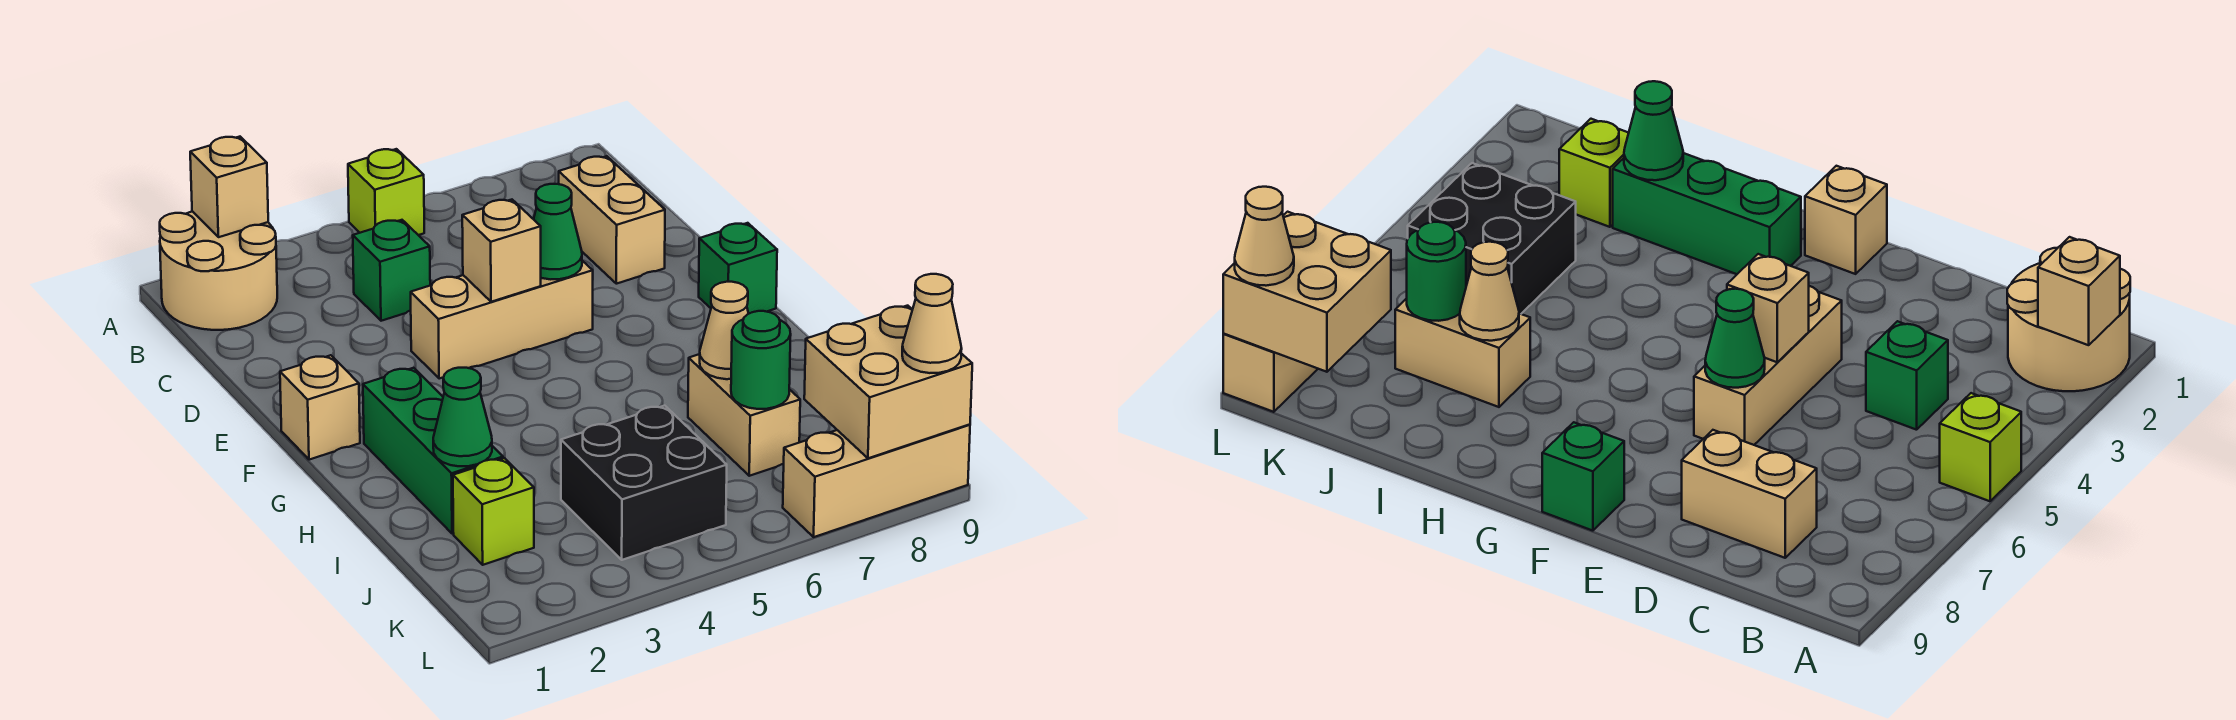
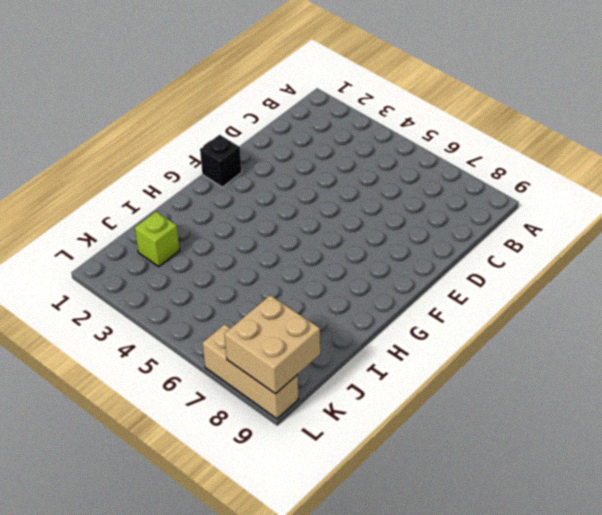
black brick F1 level 1 -> tan brick F1 level 1
none -> tan round brick A1:B2 level 1
none -> lime brick A5 level 1
none -> green brick C4 level 1

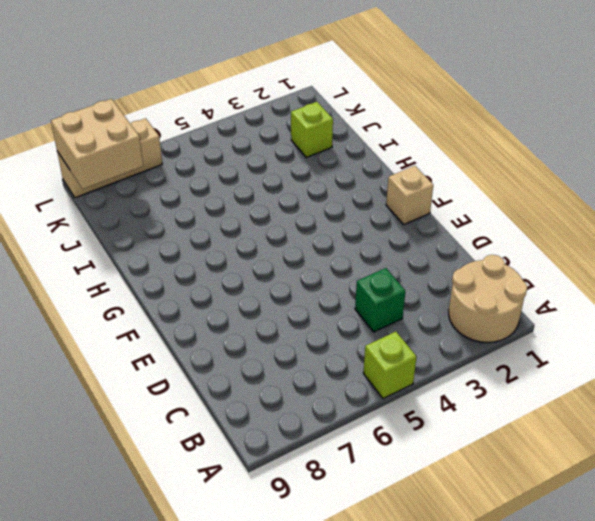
none -> tan brick C8:D8 level 1
none -> tan brick E4:E6 level 1
none -> green brick F9 level 1

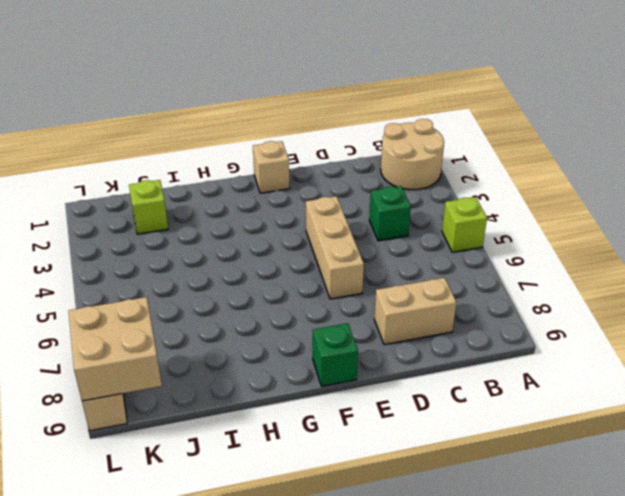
none -> green brick G2:I2 level 1
none -> tan brick I7:J7 level 1
none -> black brick J4:K5 level 1

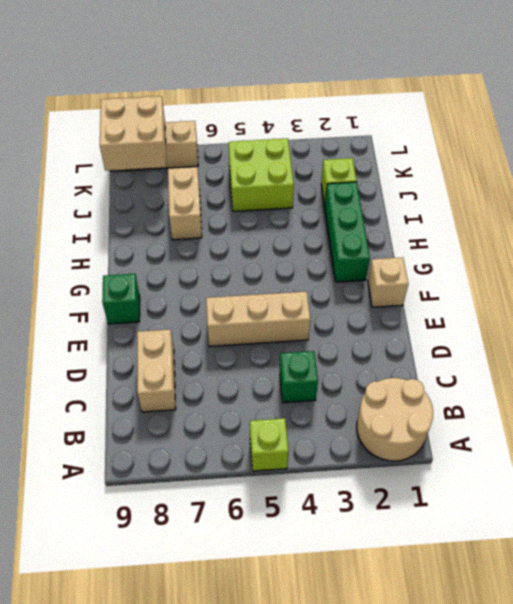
lime brick J4:K5 level 1 -> black brick J4:K5 level 1
none -> tan brick A2 level 2
none -> tan brick E5 level 2
none -> green cone E6 level 2

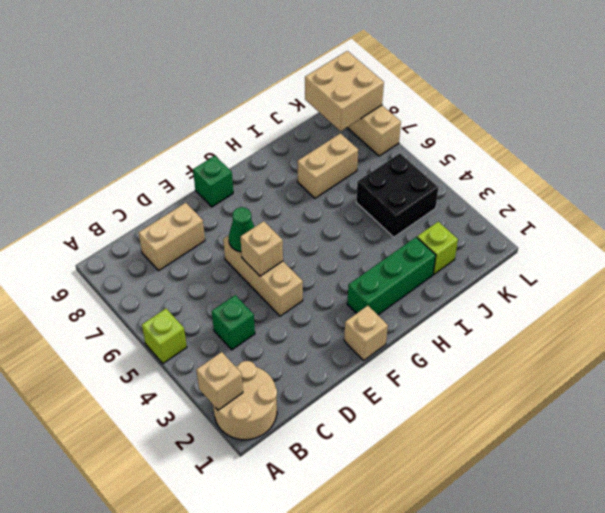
none -> green cone I2 level 2
none -> tan cone I7 level 2
none -> green round brick J7 level 2

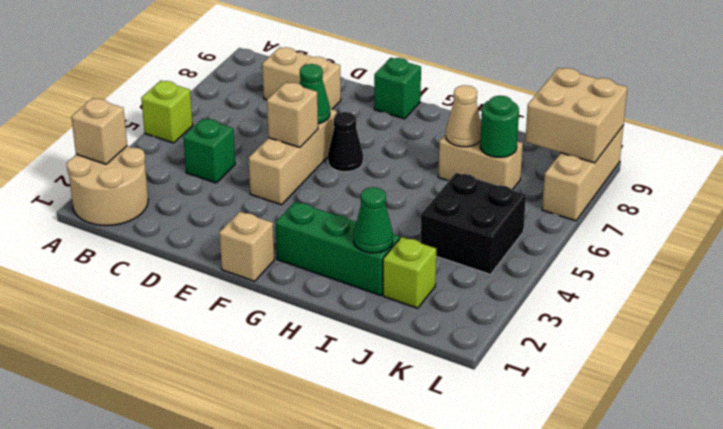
black cone F6 level 1 -> none
none -> tan cone L9 level 3

